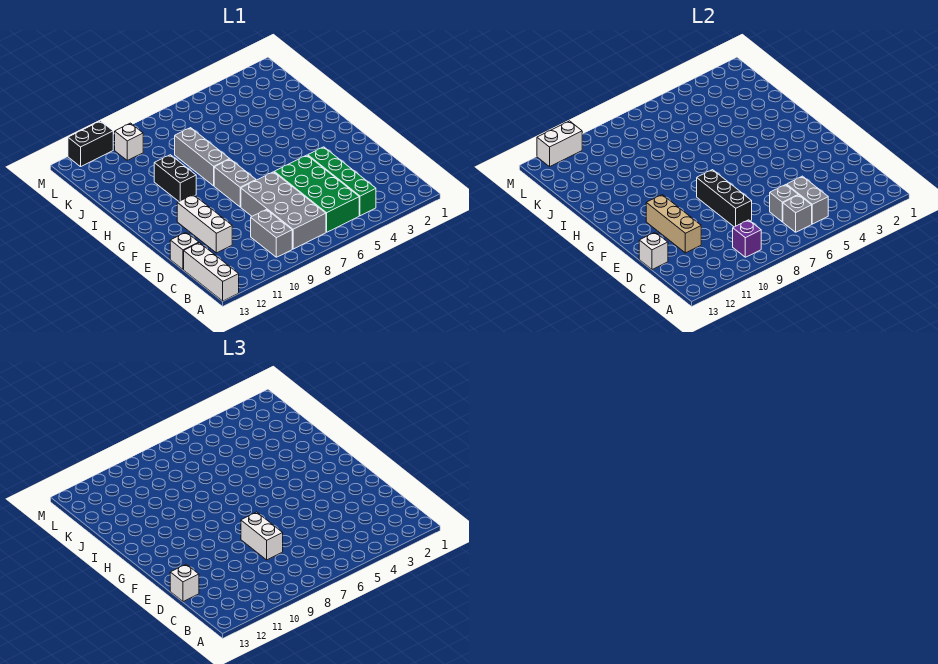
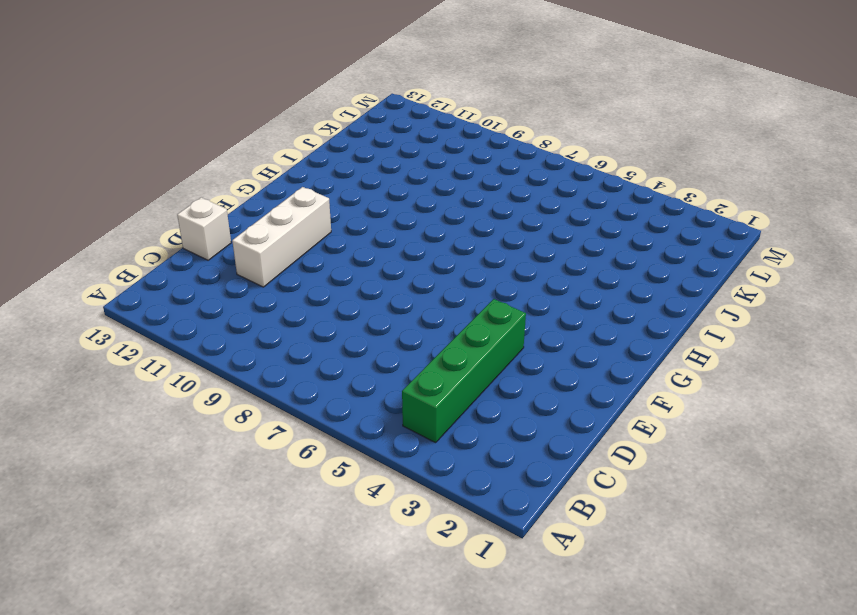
none -> white brick A13:C13 level 1
none -> green brick B5:E6 level 1
none -> grey brick B7:E8 level 1

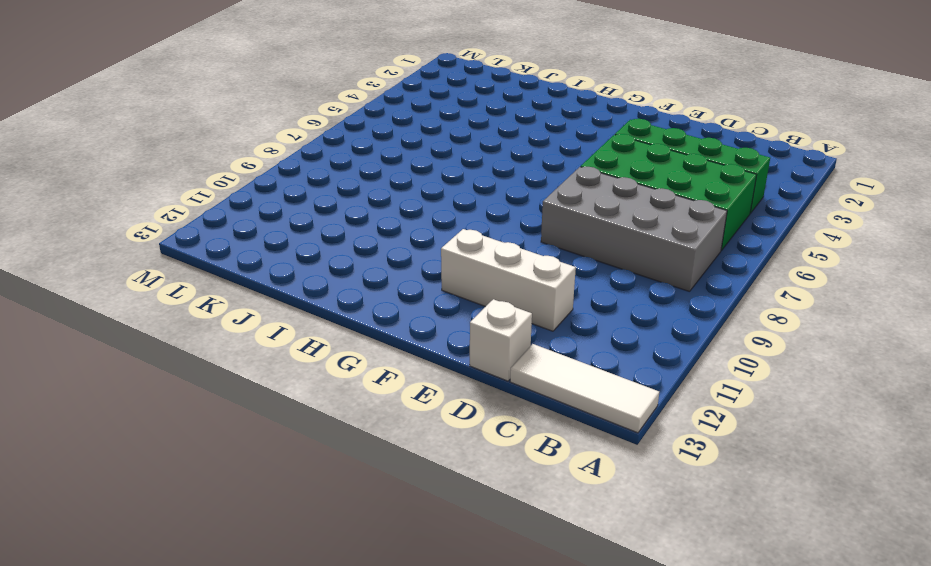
white tile A13:C13 level 1 -> white brick A13:C13 level 1
none -> grey brick B9:C9 level 1
none -> grey brick F8:G8 level 1
none -> grey brick H8:J8 level 1

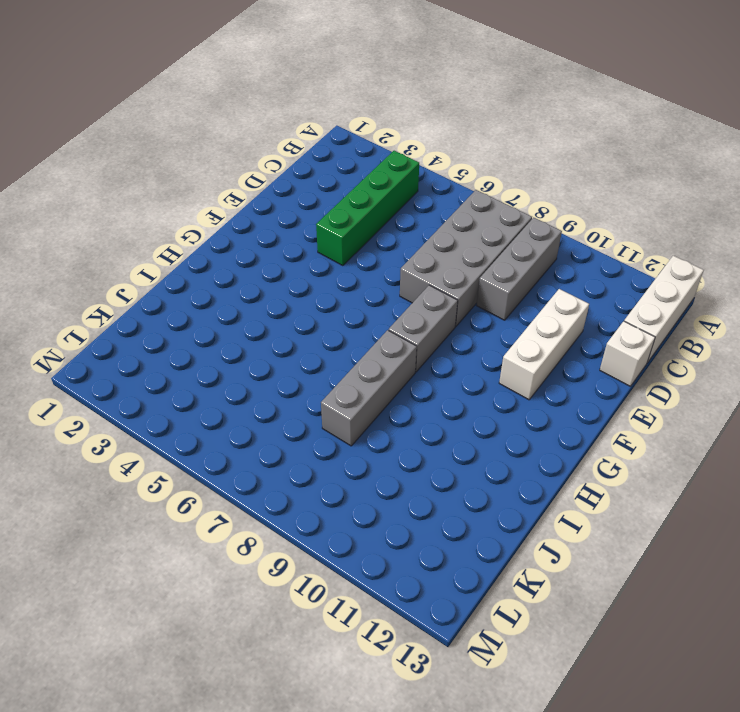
grey brick B9:D9 level 1 -> grey brick B9:C9 level 1
none -> green brick B5:E6 level 1
none -> black brick H10:I10 level 1
none -> white brick L10 level 1

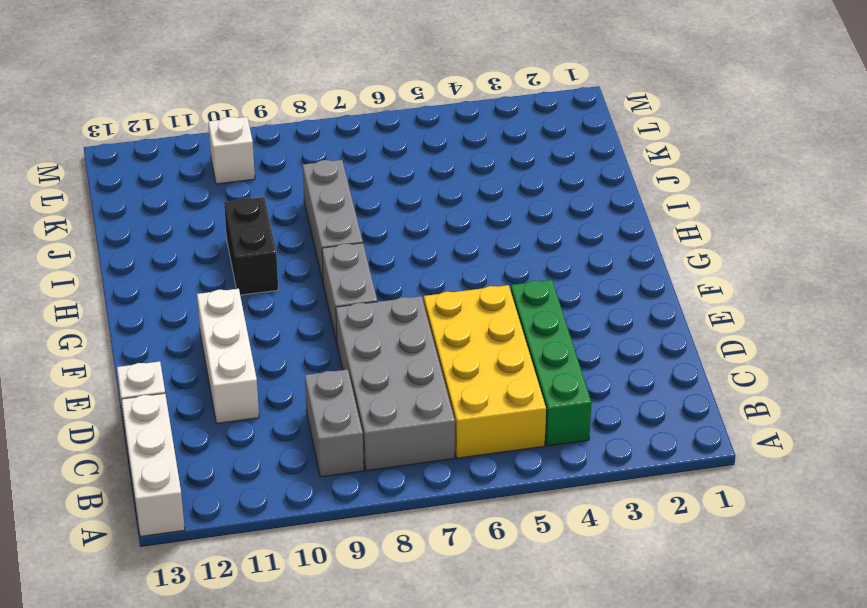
yellow brick B5:E6 level 1 -> green brick B5:E6 level 1
none -> black brick M11:M12 level 1
none -> grey brick B5:C5 level 2
none -> grey brick B6 level 2

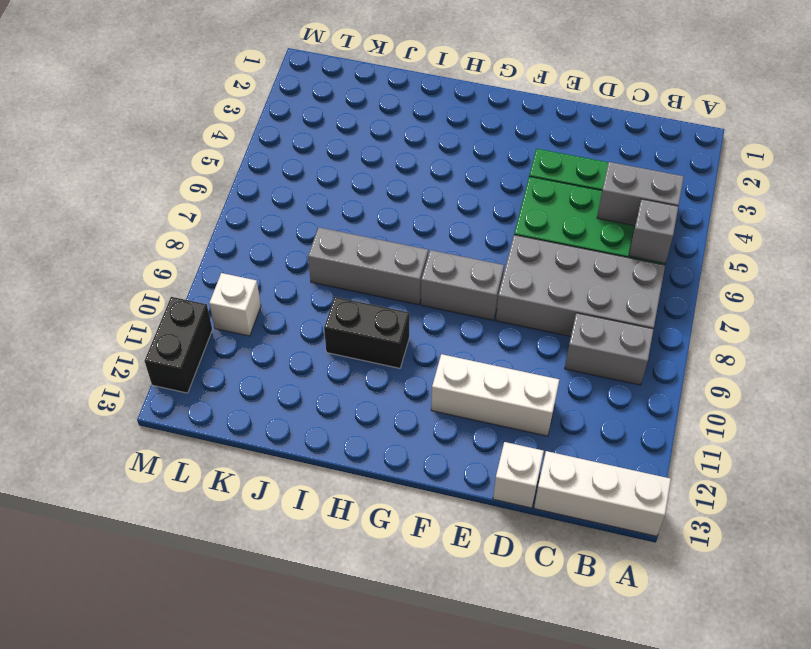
none -> purple brick B9 level 2
none -> grey brick C6 level 2
none -> black brick D8:F8 level 2

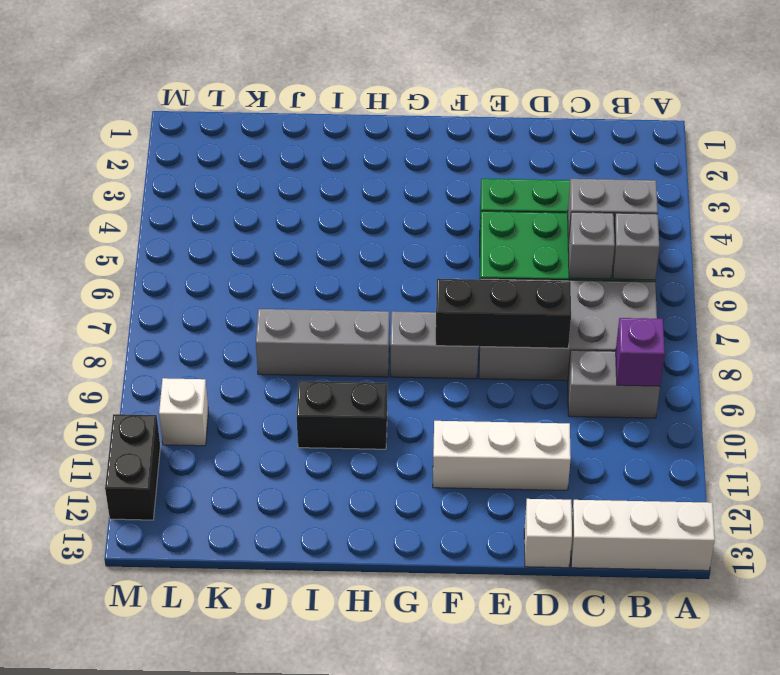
none -> tan brick D11:F11 level 2
none -> white brick D13 level 2
none -> white brick M11:M12 level 2

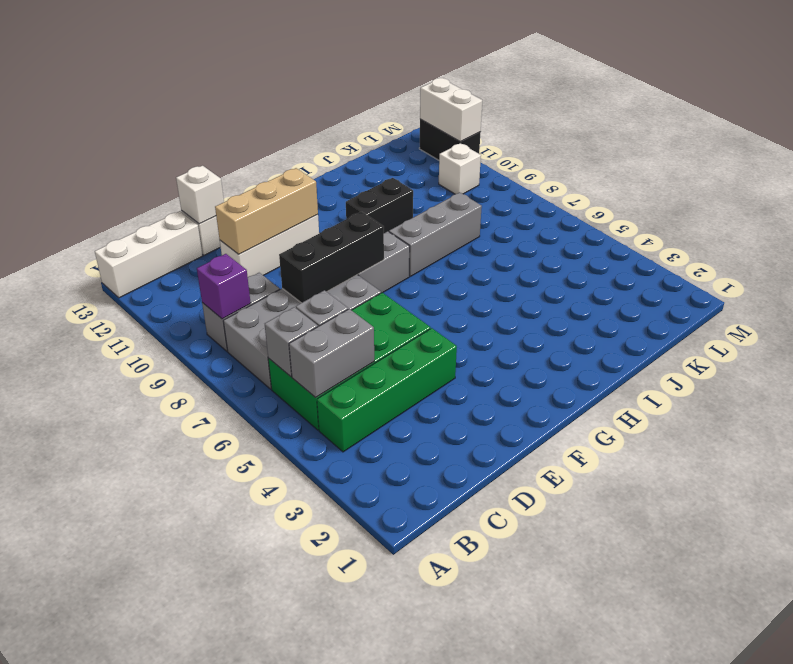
none -> white brick D8:E8 level 3
none -> white brick D13 level 3

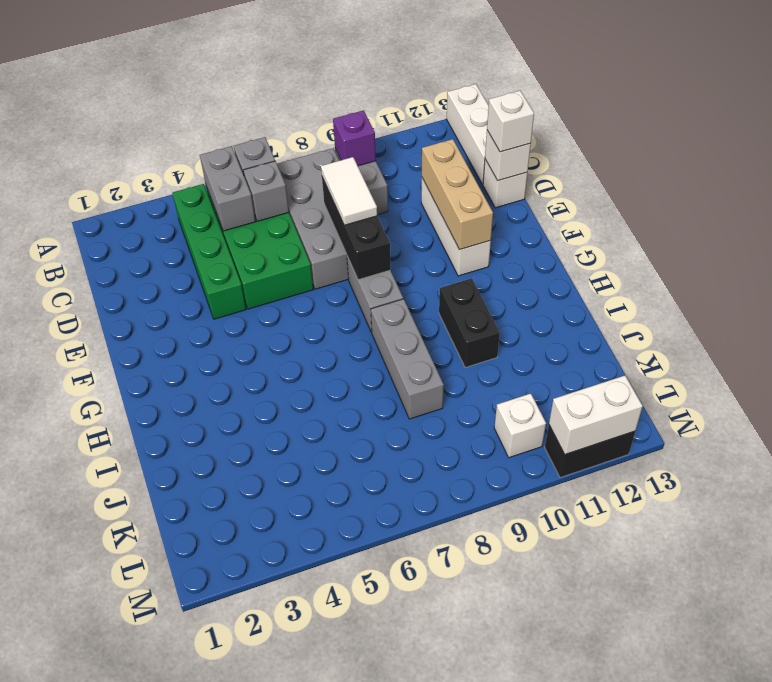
white tile D8:E8 level 3 -> white brick D8:E8 level 3

